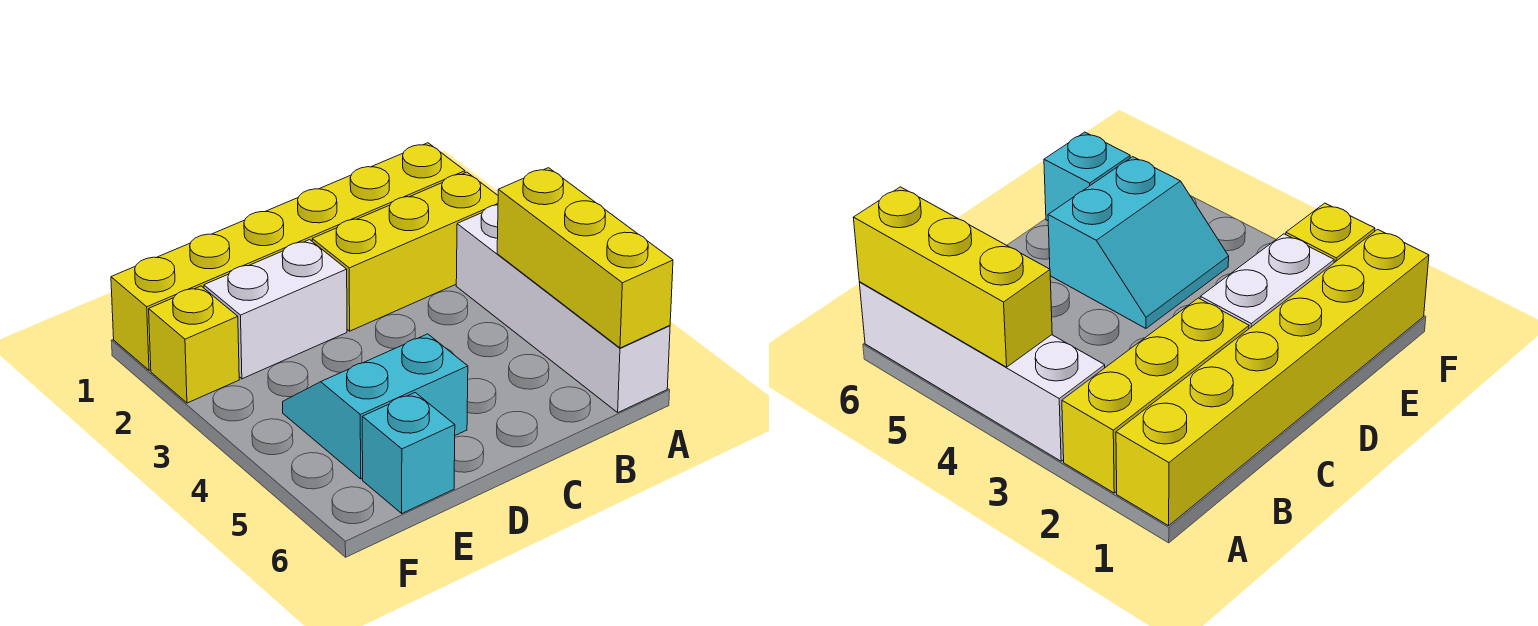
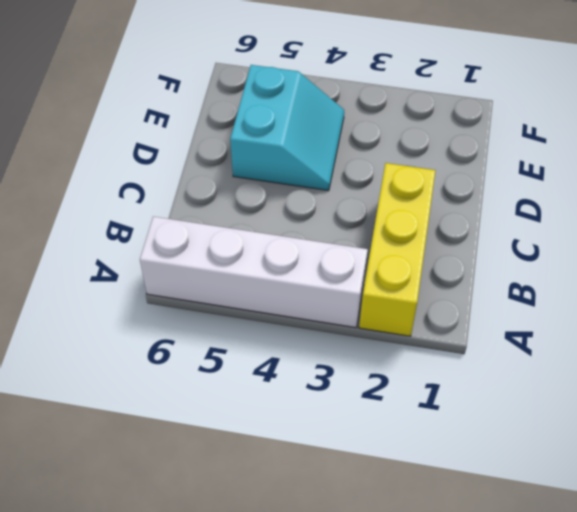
none -> yellow brick A1:F1 level 1
none -> white brick D2:E2 level 1

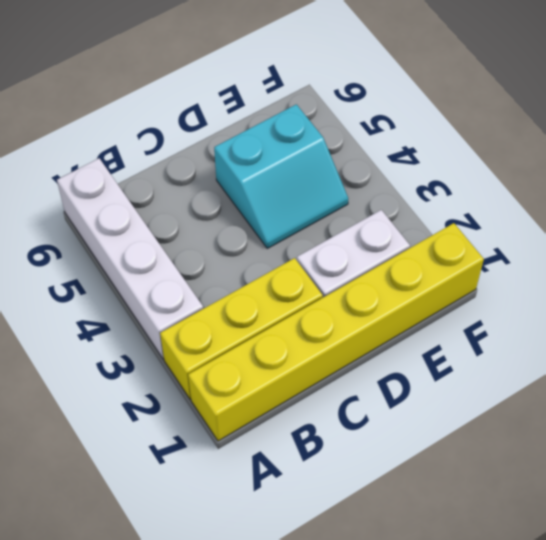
none -> cyan brick E6 level 1
none -> yellow brick F2 level 1

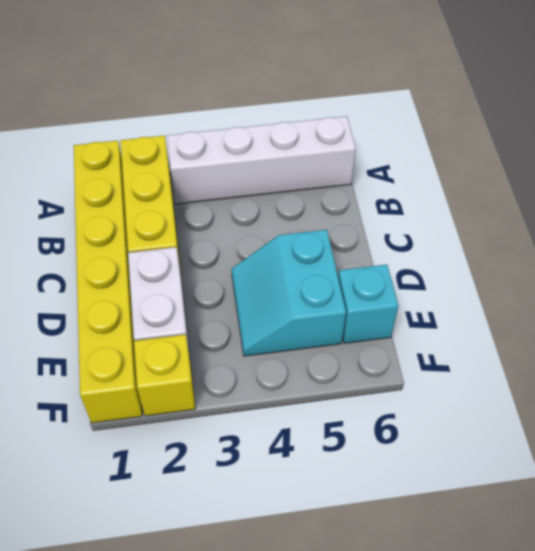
none -> yellow brick A4:A6 level 2

